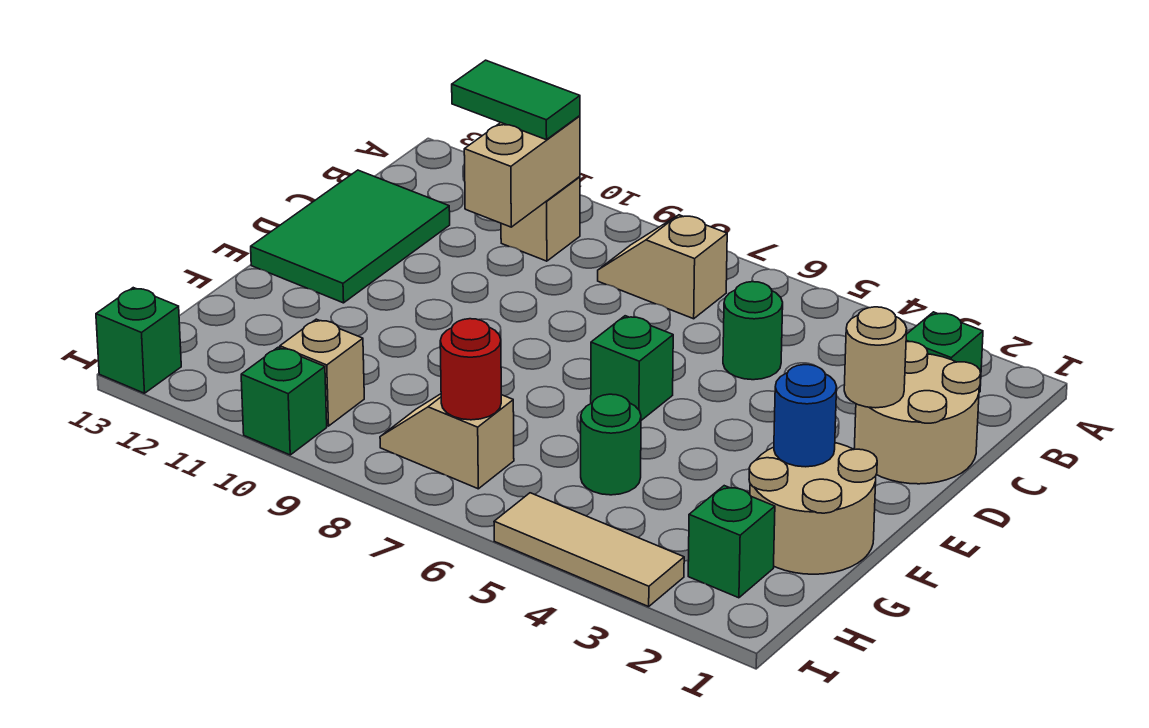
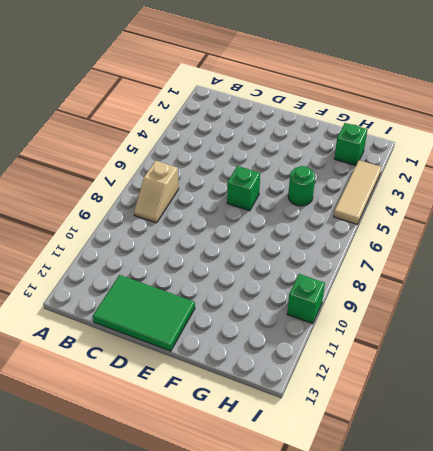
none -> green brick B2 level 1
none -> tan brick B10 level 1
none -> tan round brick C1:D2 level 1

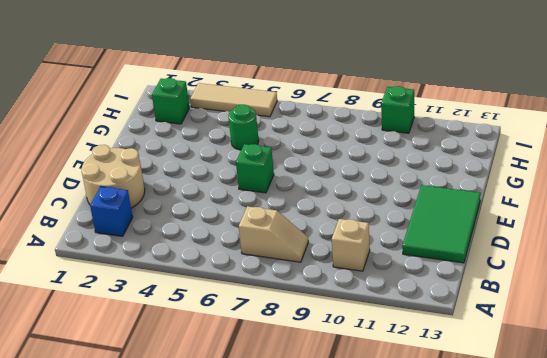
blue brick B2 level 1 -> green brick B2 level 1
none -> green round brick C5 level 1
none -> tan round brick F1:G2 level 1
none -> tan slope H7:H8 level 1 top 7

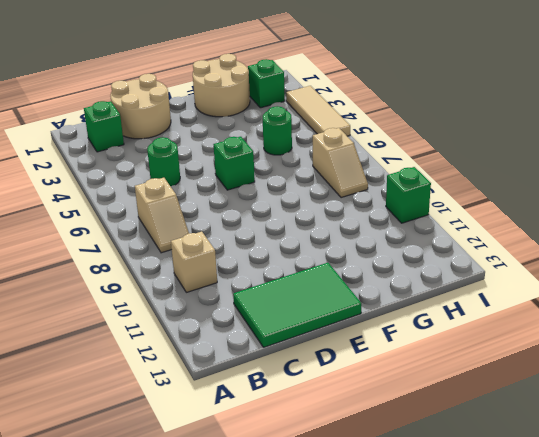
none -> tan brick H10 level 1
none -> green brick I13 level 1
none -> tan brick B10:C10 level 2

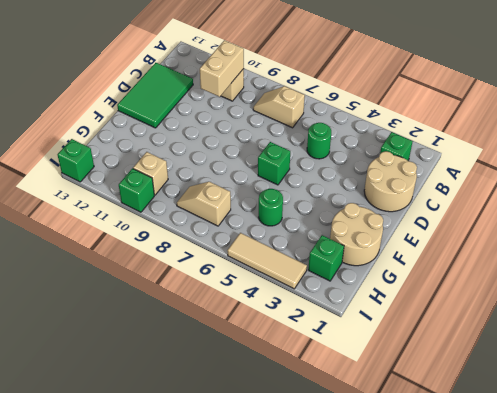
none -> tan round brick D2 level 2
none -> blue round brick F2 level 2
none -> red round brick H7 level 2

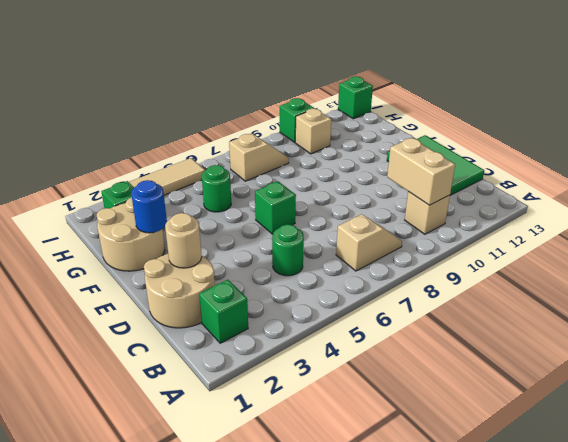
none -> red round brick H7 level 2
none -> green tile B10:B11 level 3

